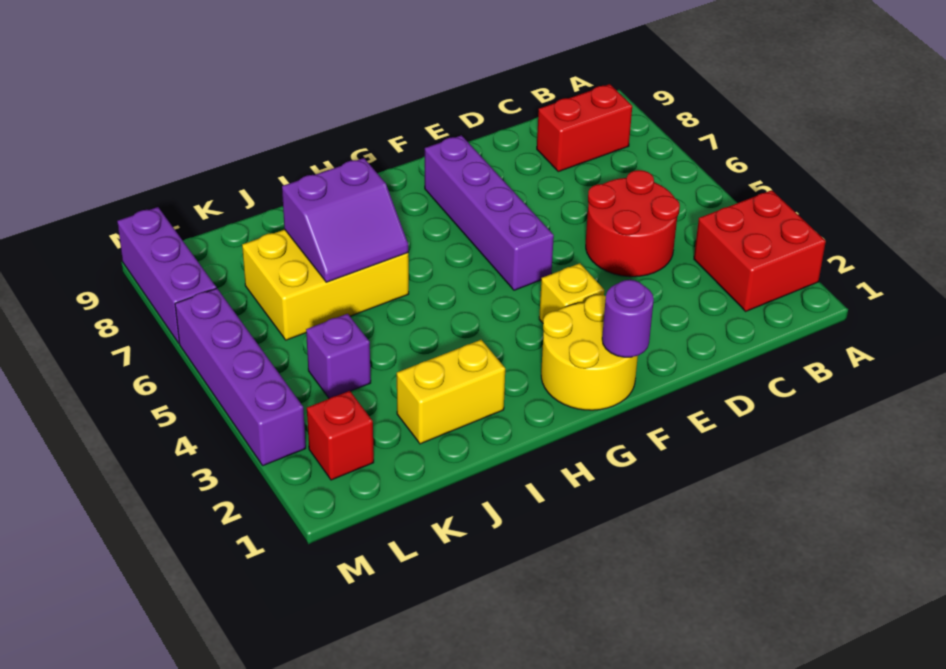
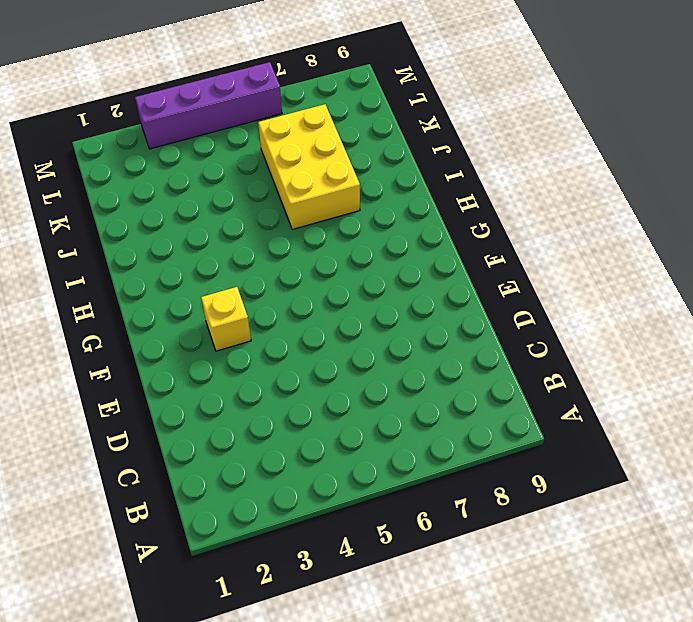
none -> red brick A2:B3 level 1
none -> red brick B8:C8 level 1
none -> red round brick C4:D5 level 1

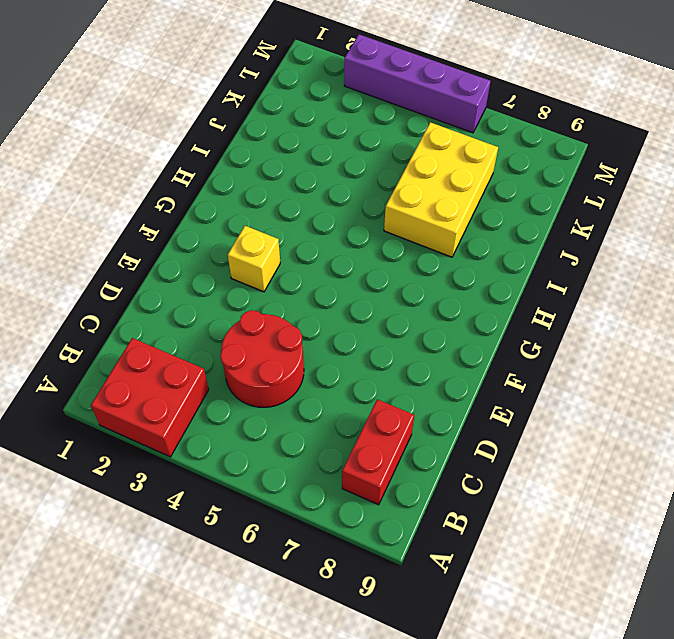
none -> yellow round brick F1:G2 level 1
none -> purple brick F5:F8 level 1
none -> yellow brick I2:J2 level 1

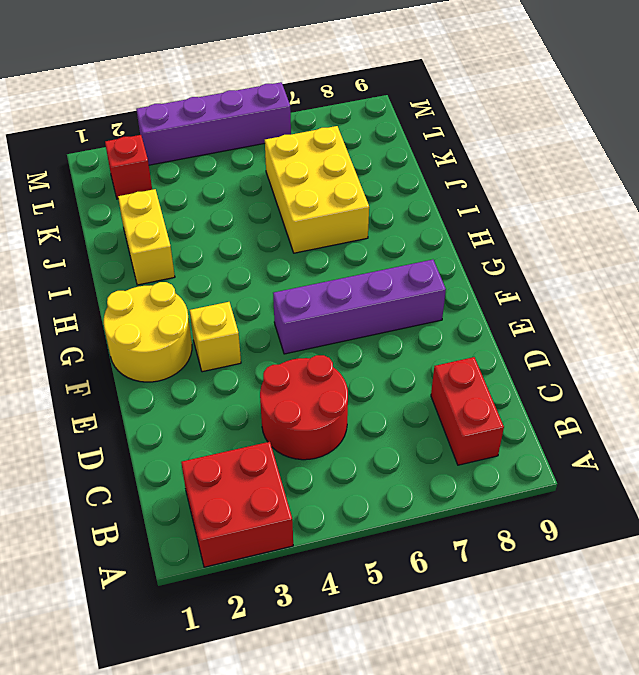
none -> purple brick K4 level 1
none -> purple brick M7:M9 level 1
none -> purple round brick F1 level 2

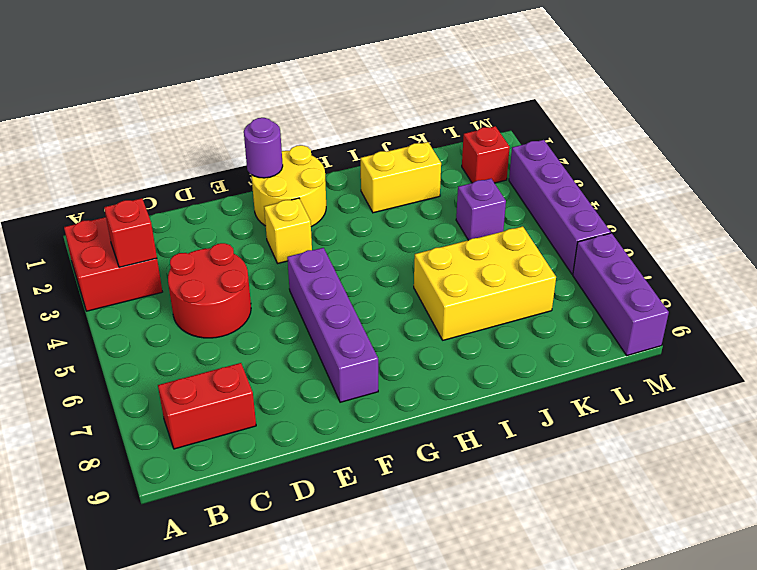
red brick B3 level 2 -> none
none -> purple slope I6:J7 level 2 top 7

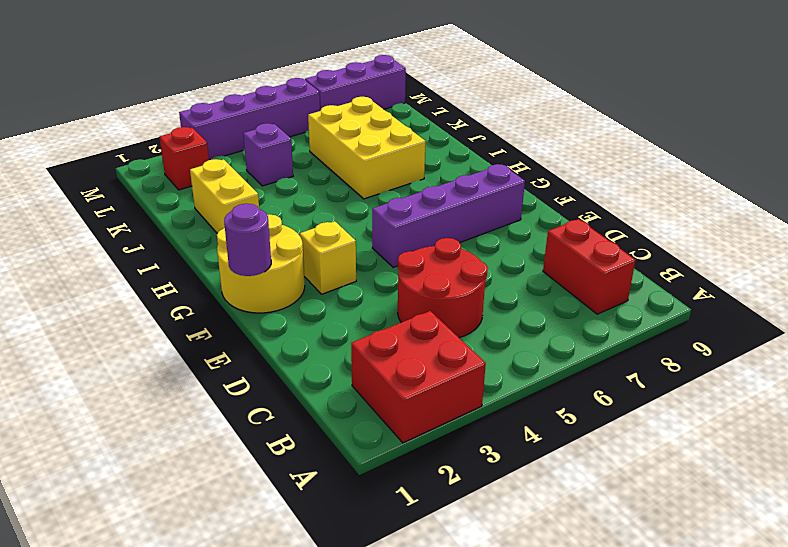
none -> purple slope I6:J7 level 2 top 7

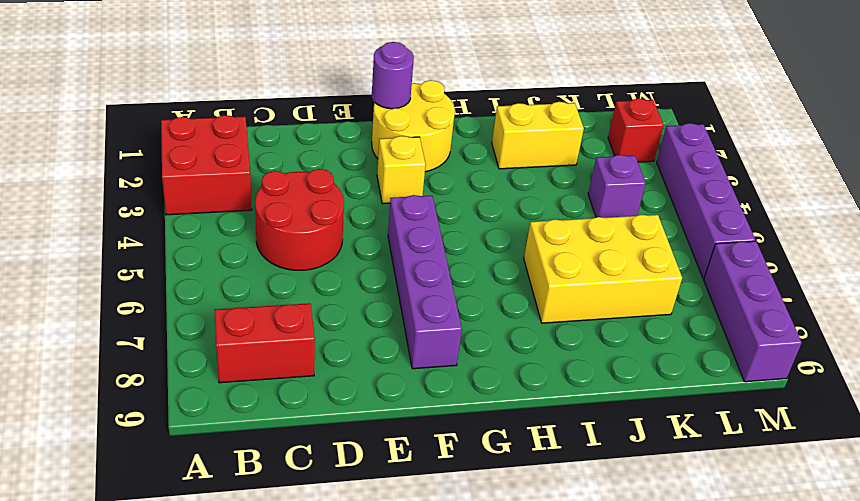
none -> purple slope I6:J7 level 2 top 7

